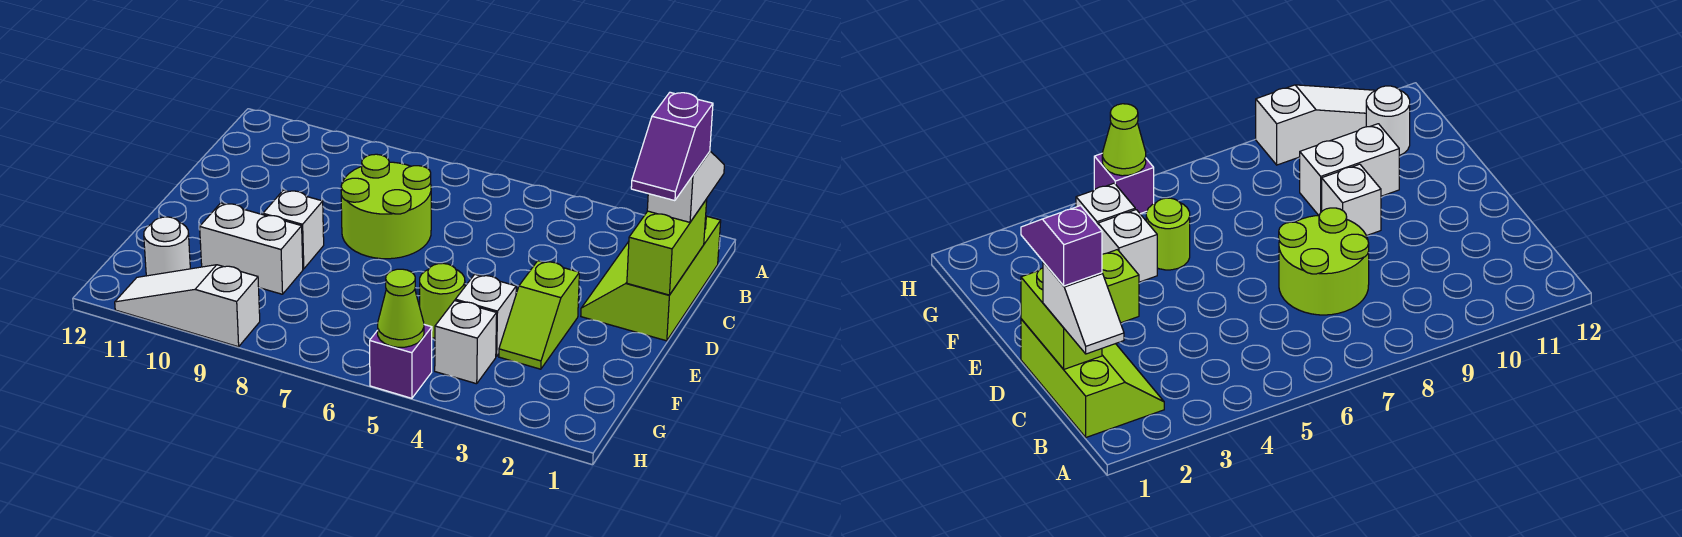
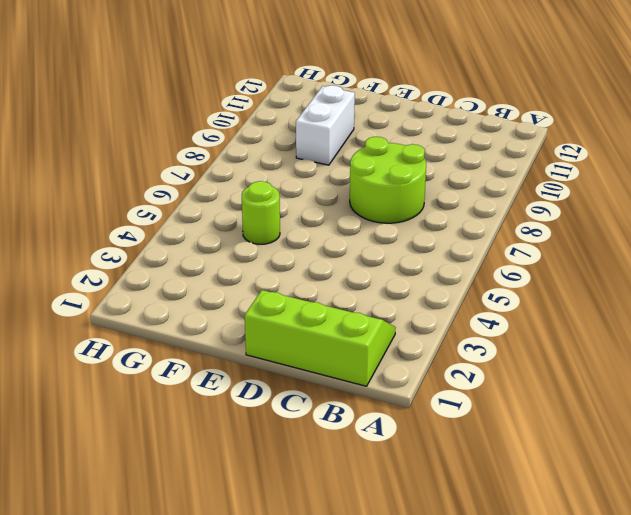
none -> lime slope E3:F3 level 1 top E
none -> white brick E9 level 1
none -> white brick F4 level 1

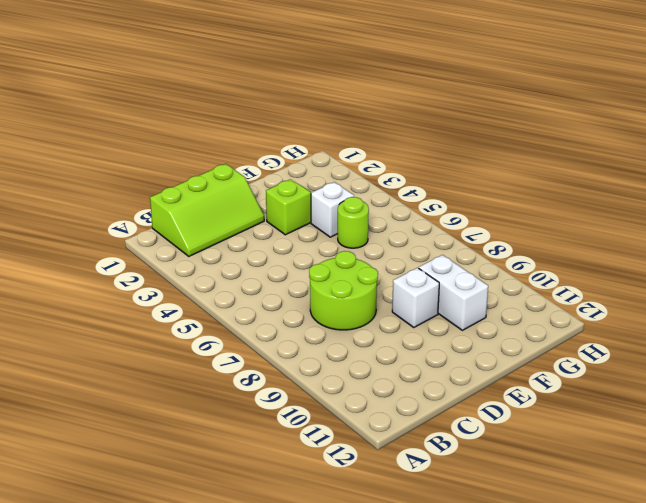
none -> white brick G4 level 1
none -> white round brick G11 level 1
none -> purple brick H5 level 1

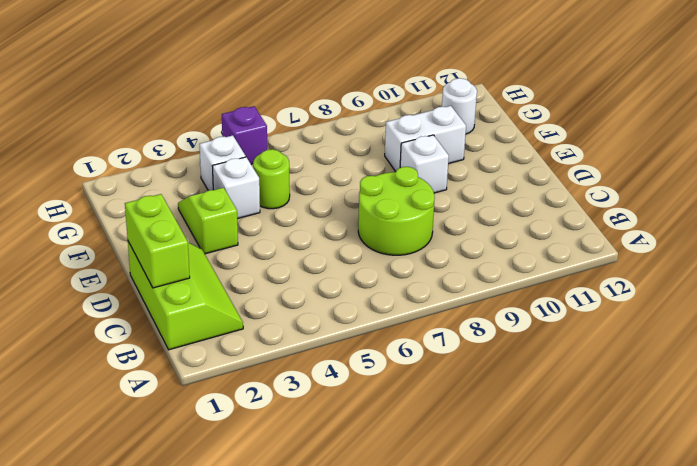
none -> white slope H9:H11 level 1 top 9
none -> lime cone H5 level 2
none -> white slope B1:C1 level 3 top C

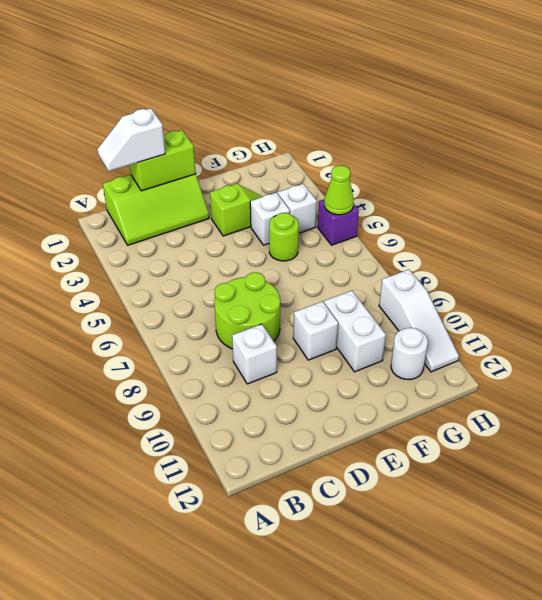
white brick C9 level 1 -> none
none -> purple slope C1:D1 level 4 top C

